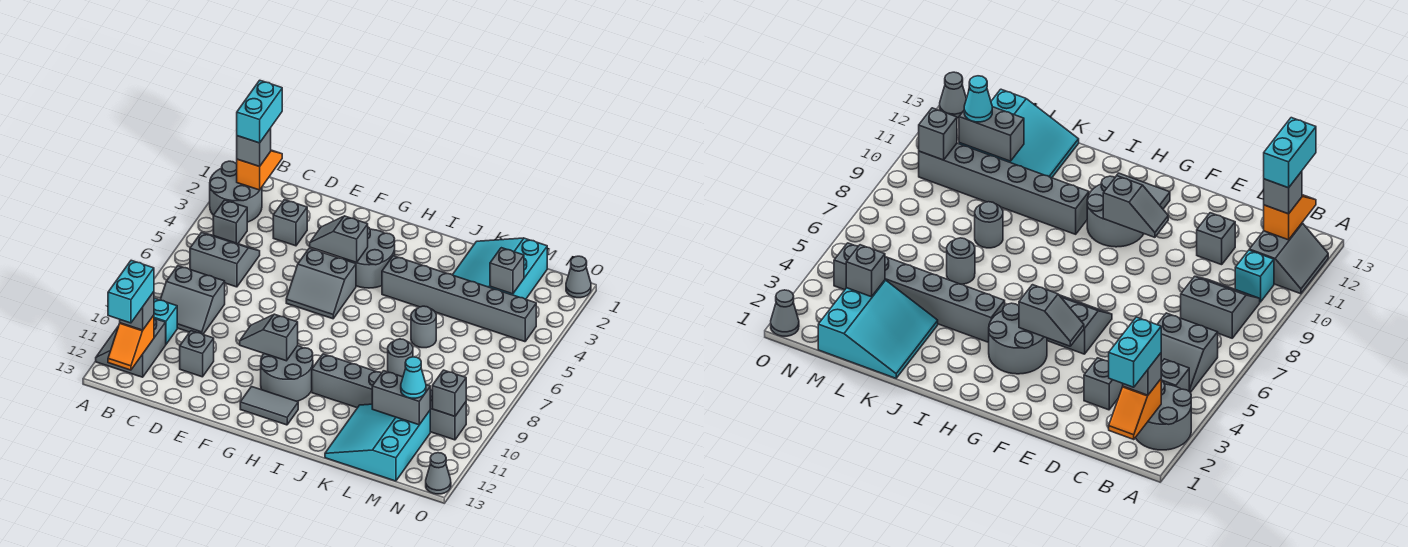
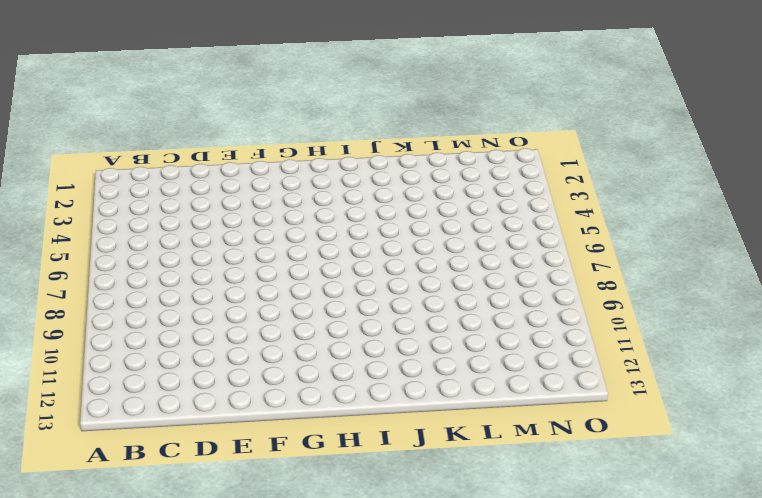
none -> grey round brick A2:B3 level 1
none -> grey slope A11:B12 level 1 top B
none -> grey brick B4 level 1
none -> grey slope B5:C6 level 1 top 6

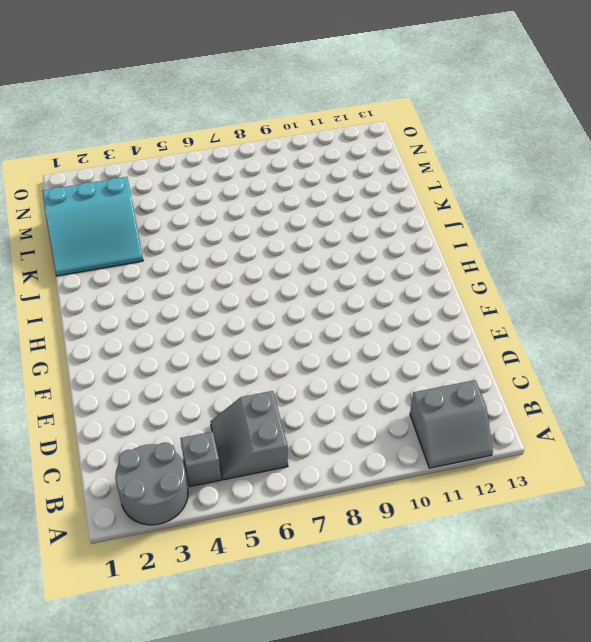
none -> grey slope B8:C9 level 1 top 8
none -> cyan brick B10 level 1
none -> grey brick D3 level 1
none -> grey brick D11 level 1

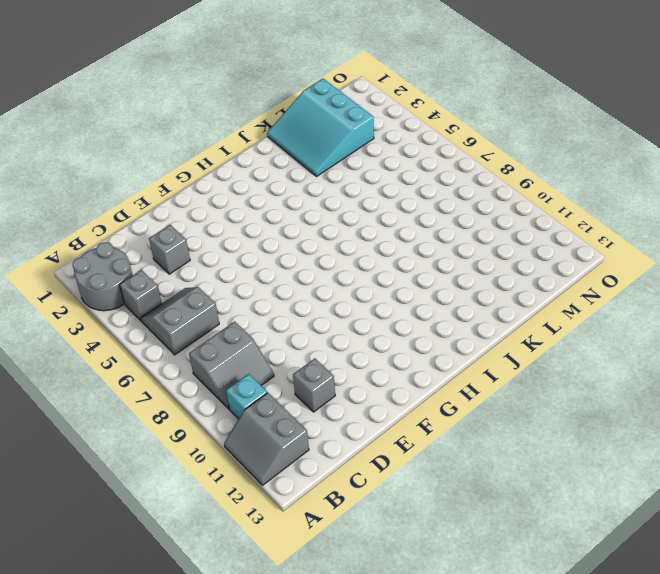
none -> grey slope F5:G6 level 1 top 5
none -> grey round brick G3:H4 level 1
none -> grey round brick G10:H11 level 1
none -> grey tile G12:H12 level 1

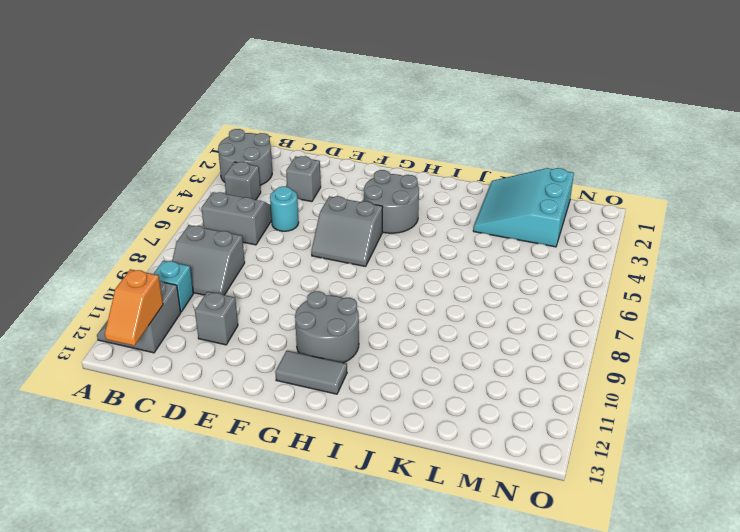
cyan round brick D5 level 1 -> none
none -> grey brick I4:N4 level 1
none -> grey brick I10:N10 level 1
none -> grey round brick K6 level 1
none -> grey round brick K8 level 1

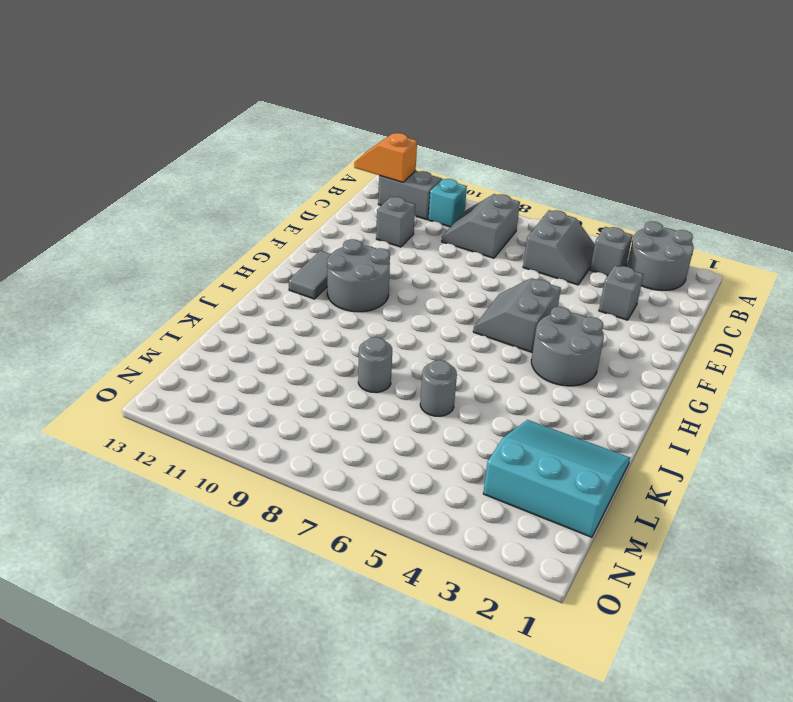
none -> grey brick I4:N4 level 1
none -> grey brick I10:N10 level 1
none -> cyan slope K11:M13 level 1 top M
none -> grey cone O1 level 1

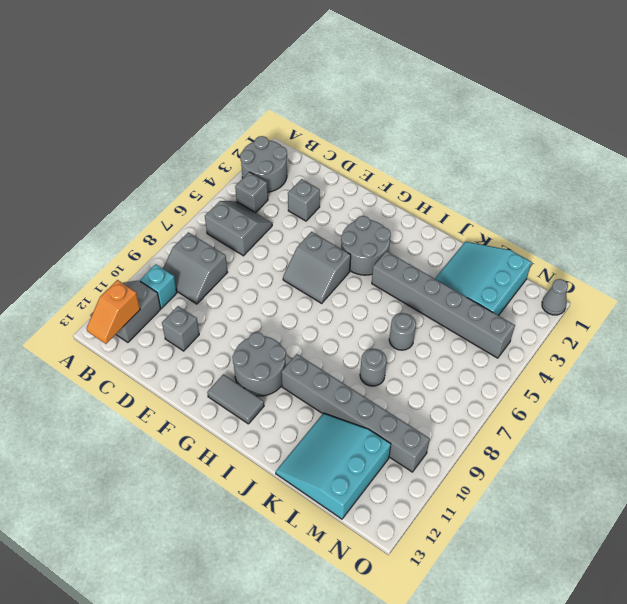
none -> grey cone O13 level 1
none -> orange slope B1:B2 level 2 top 2
none -> grey slope F4:G4 level 2 top G
none -> grey slope F10:G10 level 2 top G

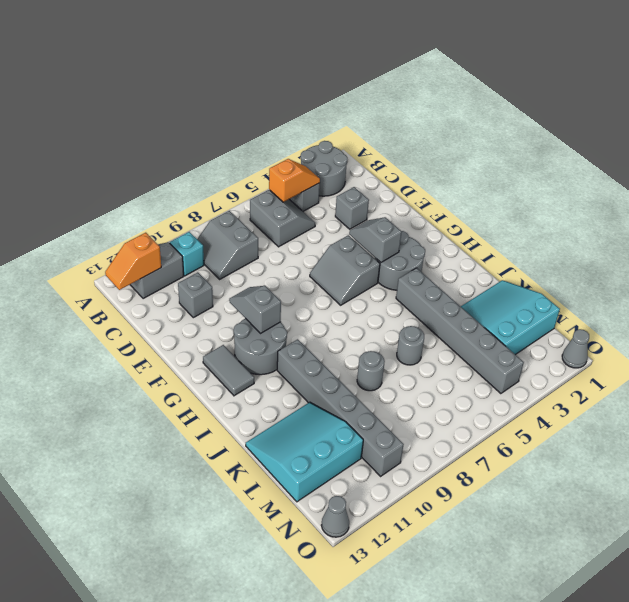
orange slope B4:B5 level 2 top 5 -> orange slope B1:B2 level 2 top 2
none -> grey brick L11:M11 level 2
none -> grey brick M3 level 2
none -> grey brick N10 level 2
none -> grey brick B2 level 3

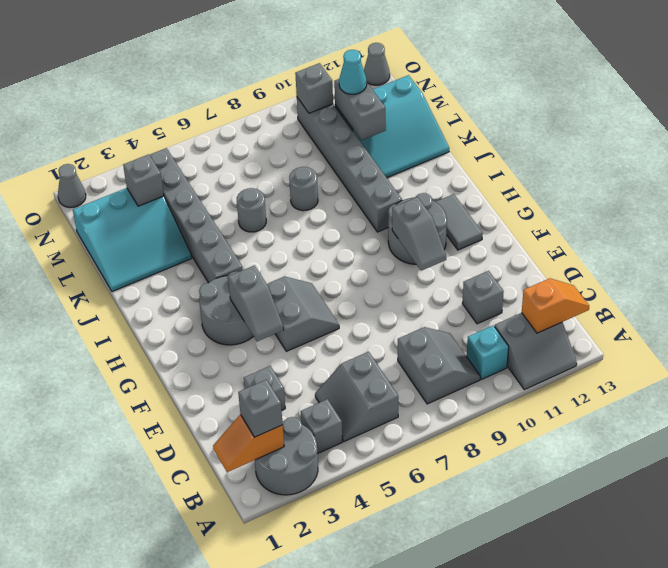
none -> grey brick B12 level 3
none -> cyan brick B1:B2 level 4
none -> cyan brick B12:B13 level 4

